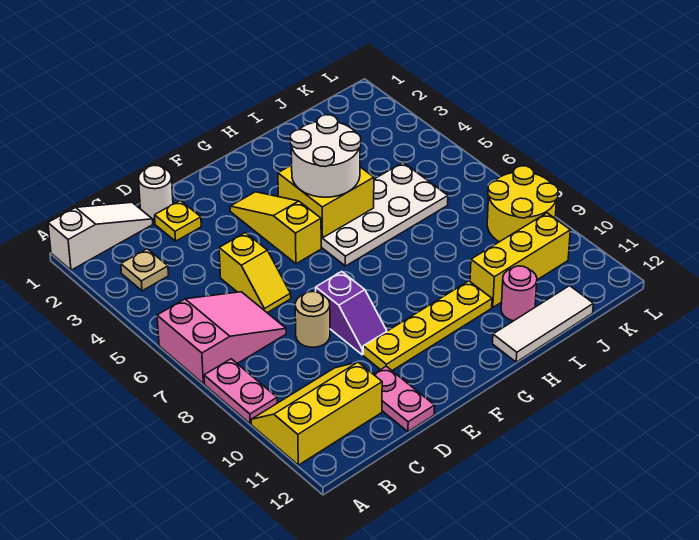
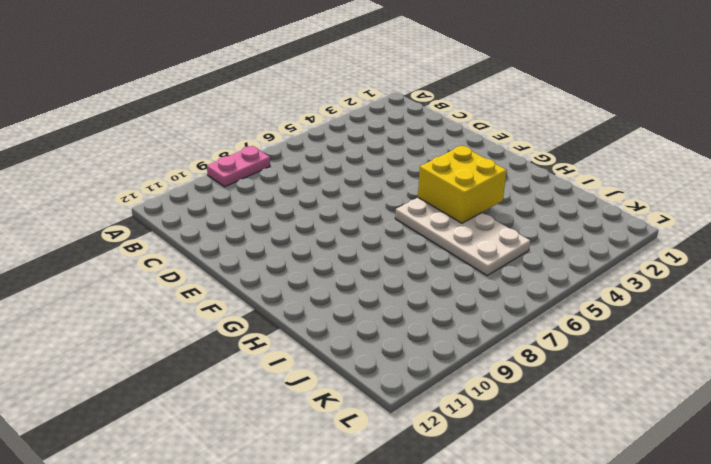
none -> white slope A1:C1 level 1 top A
none -> pink slope A6:C7 level 1 top A
none -> yellow slope A10:C11 level 1 top 11

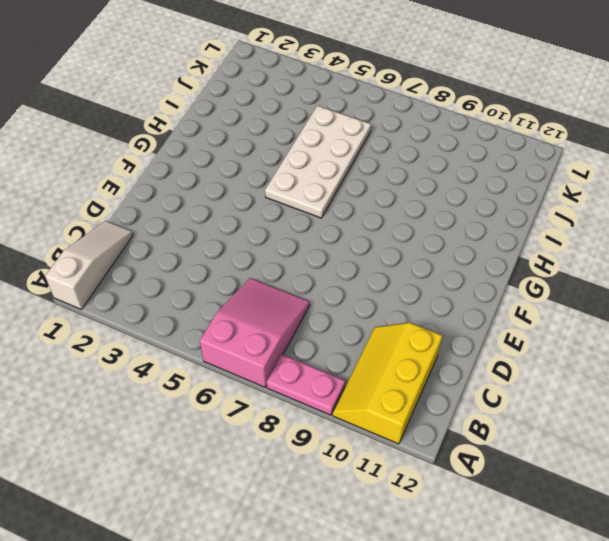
none -> tan plate B3 level 1
none -> white round brick D1 level 1
none -> yellow plate D2 level 1

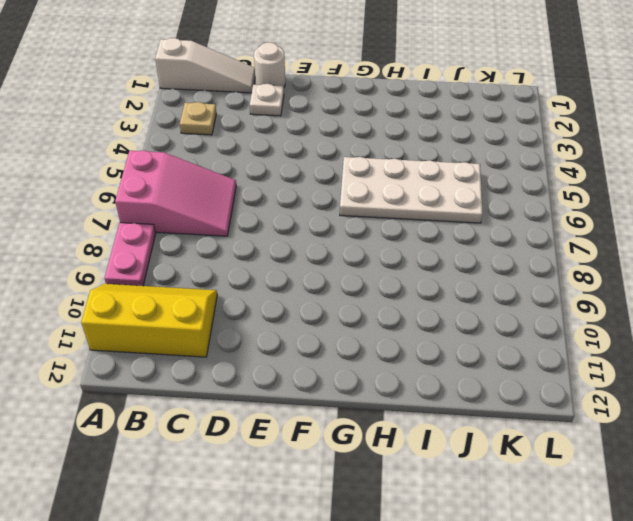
white plate D2 level 1 -> yellow plate D2 level 1
none -> yellow slope D5:D6 level 1 top 5
none -> tan round brick D8 level 1
none -> pink plate D11:D12 level 1

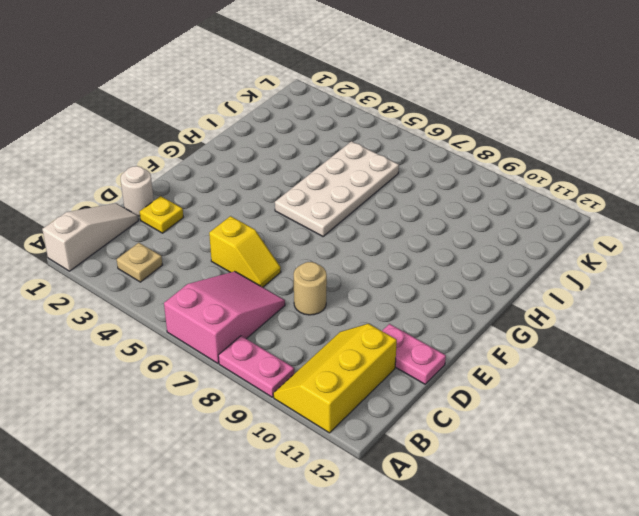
none -> purple slope E8:E9 level 1 top 8
none -> yellow plate E10:H10 level 1
none -> yellow slope F3:F5 level 1 top 5

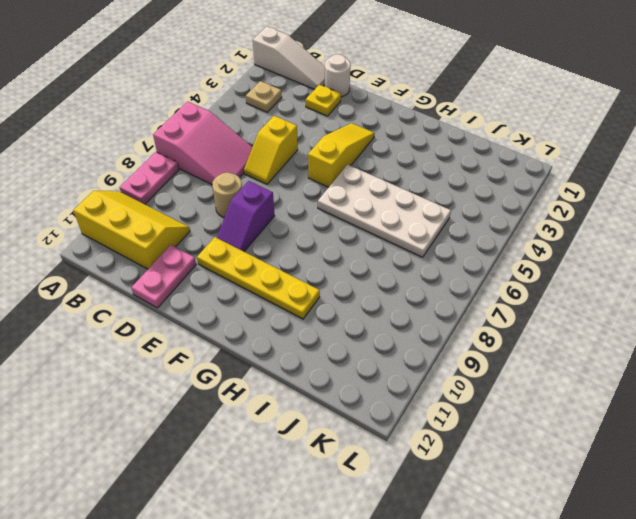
none -> white tile H12:J12 level 1
none -> yellow brick I10:K10 level 1
none -> pink round brick I11 level 1

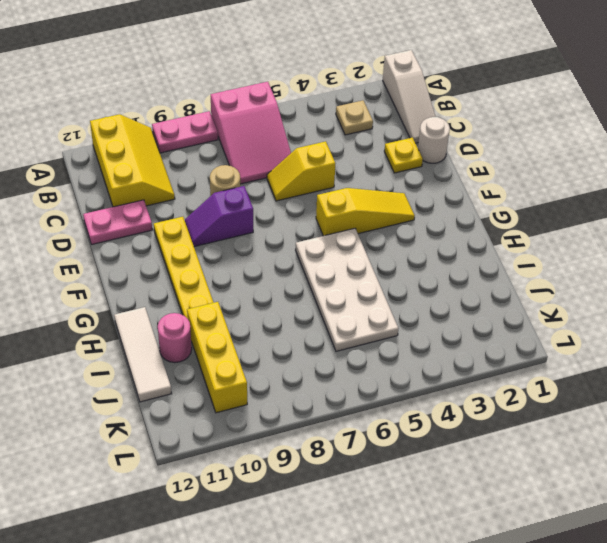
none -> yellow round brick K8:L9 level 1
none -> yellow brick G4:H5 level 2
none -> white round brick G4:H5 level 3

